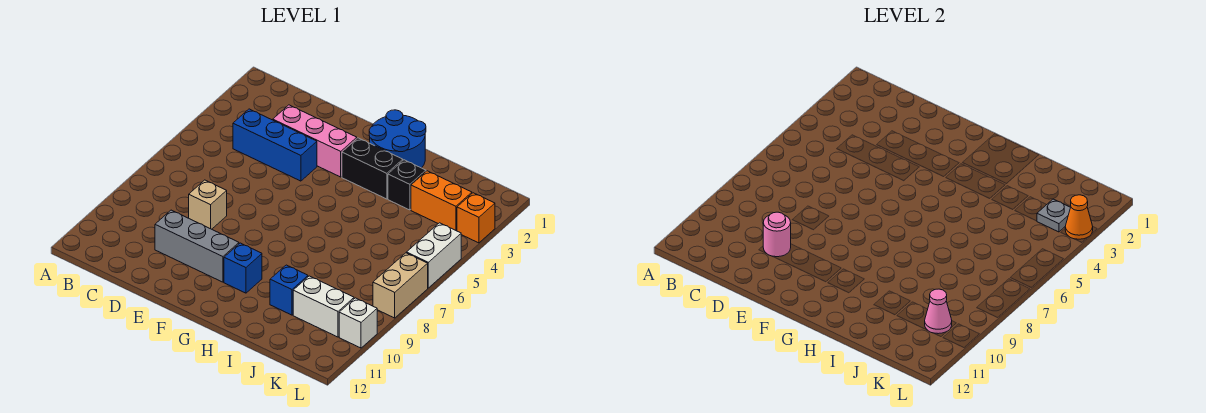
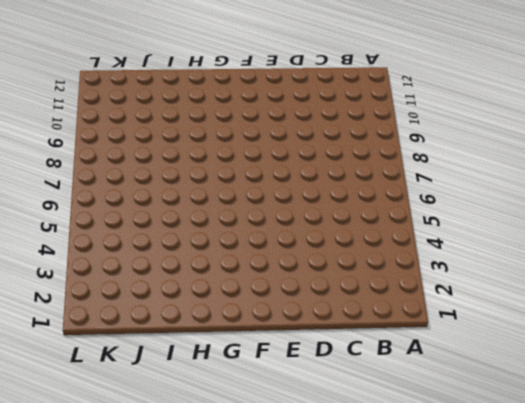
none -> blue brick C4:E4 level 1
none -> pink brick D3:F3 level 1
none -> tan brick D8 level 1

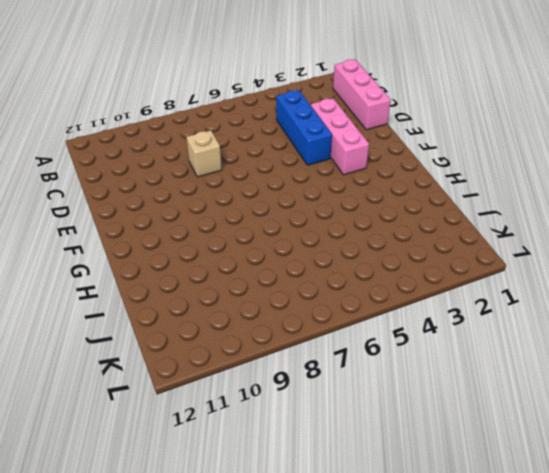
pink brick B1:D1 level 1 -> none
none -> grey brick D10:F10 level 1
none -> blue round brick G1:H2 level 1
none -> black brick G3:H3 level 1

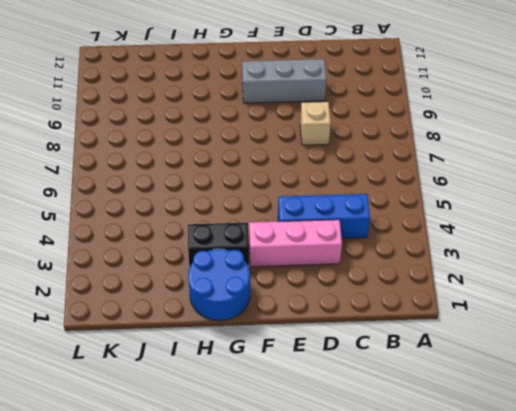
none -> blue brick G10 level 1
none -> black brick I3 level 1
none -> blue brick I10 level 1

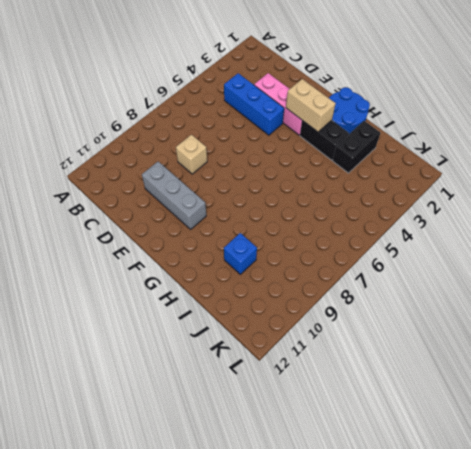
tan brick F3:G3 level 2 -> tan brick L7:L8 level 1
black brick I2:I3 level 1 -> black brick I3 level 1
none -> blue brick G10 level 1
none -> orange brick J3:K3 level 1
none -> white brick J10:K10 level 1

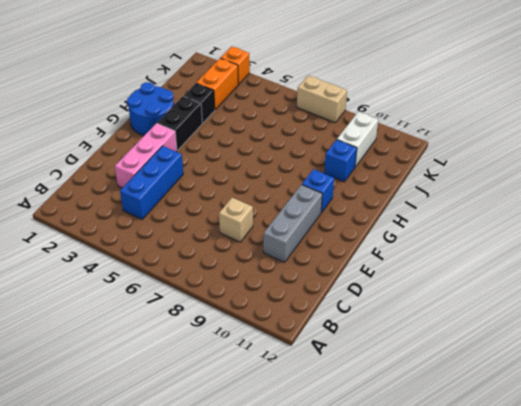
none -> white brick L5:L6 level 1
none -> white brick L10 level 1
none -> pink round brick D10 level 2

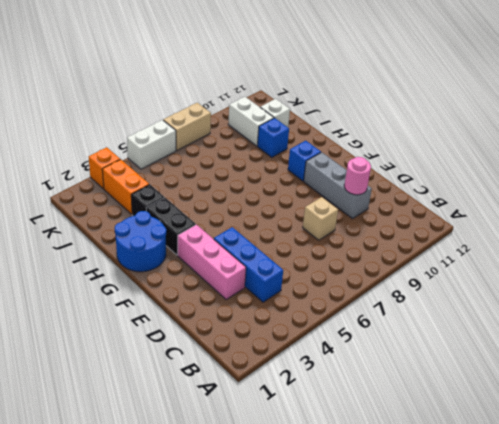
white brick J11 level 1 -> white brick L10 level 1
none -> grey plate K3 level 2
none -> pink cone K10 level 2
none -> orange cone L3 level 2

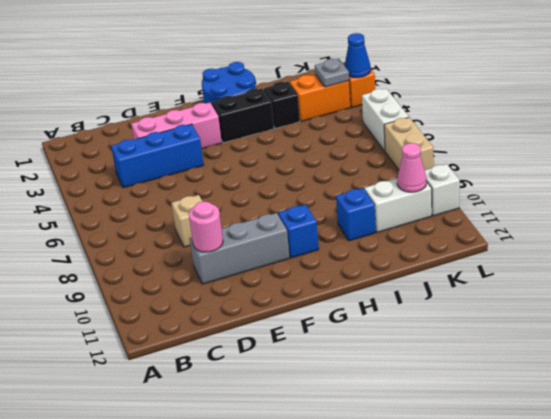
blue cone L3 level 2 -> orange cone L3 level 2

